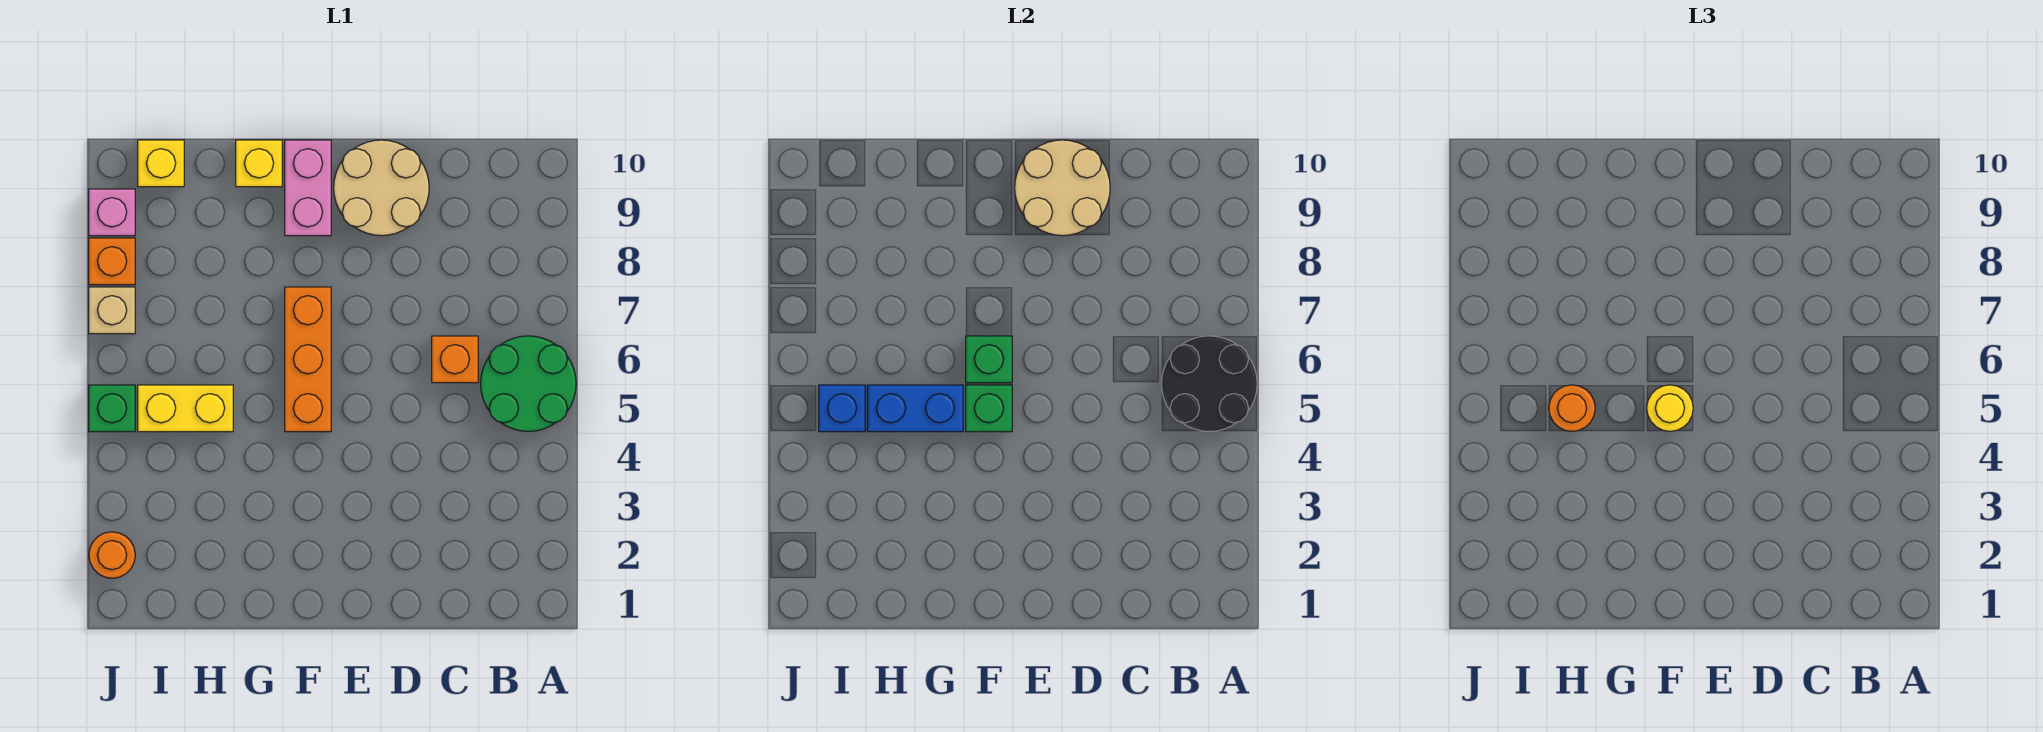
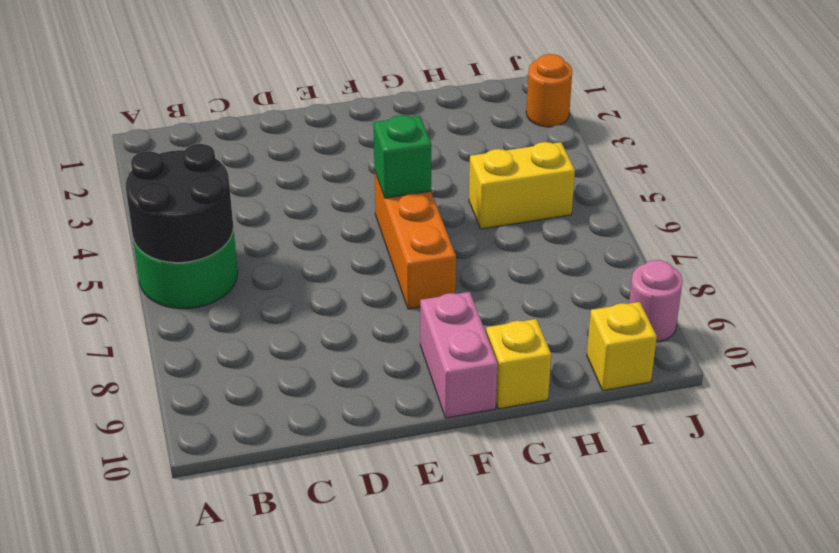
pink round brick J9 level 1 -> pink brick J9 level 1
none -> orange brick C6 level 1
none -> tan round brick D9:E10 level 1
none -> green brick J5 level 1

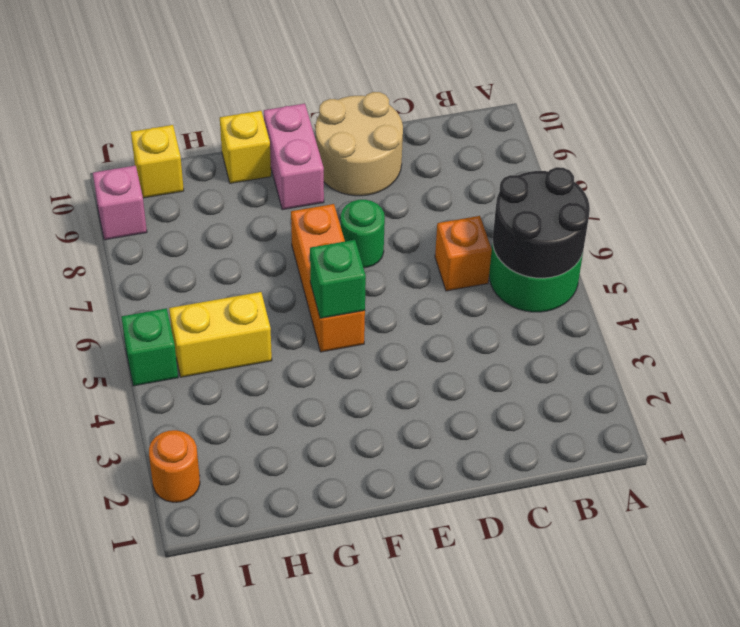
green round brick E7 level 1 -> none
none -> tan brick J7 level 1
none -> orange brick J8 level 1
none -> tan round brick D9:E10 level 2

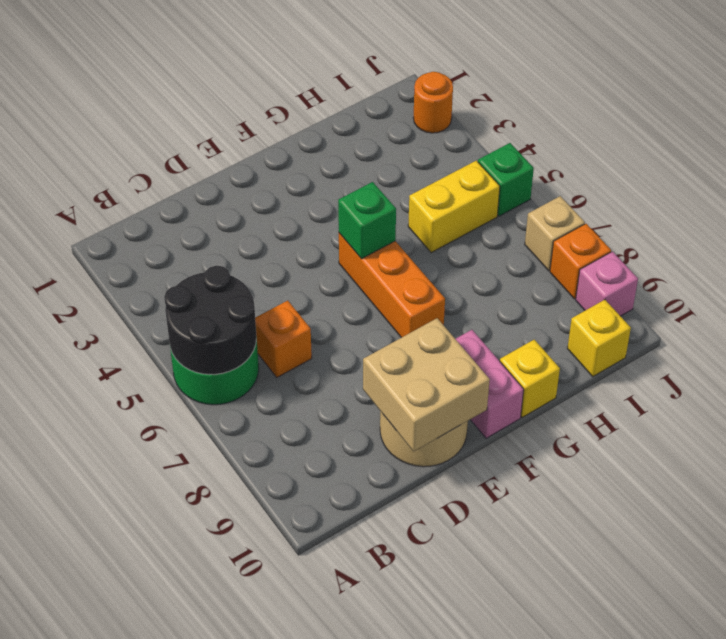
tan brick D9:E10 level 2 -> tan round brick D9:E10 level 2
none -> green brick F6 level 2
none -> blue brick G5:H5 level 2
none -> blue brick I5 level 2

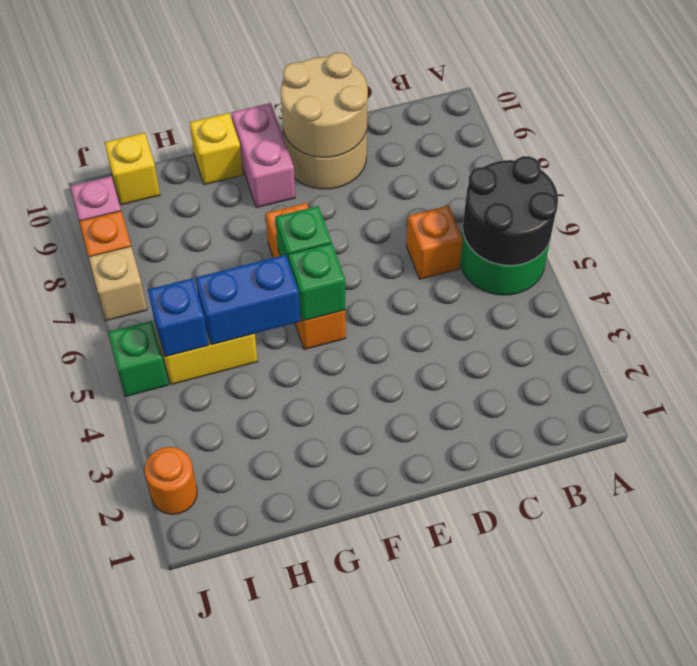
none -> yellow round brick F5 level 3
none -> orange round brick H5 level 3

